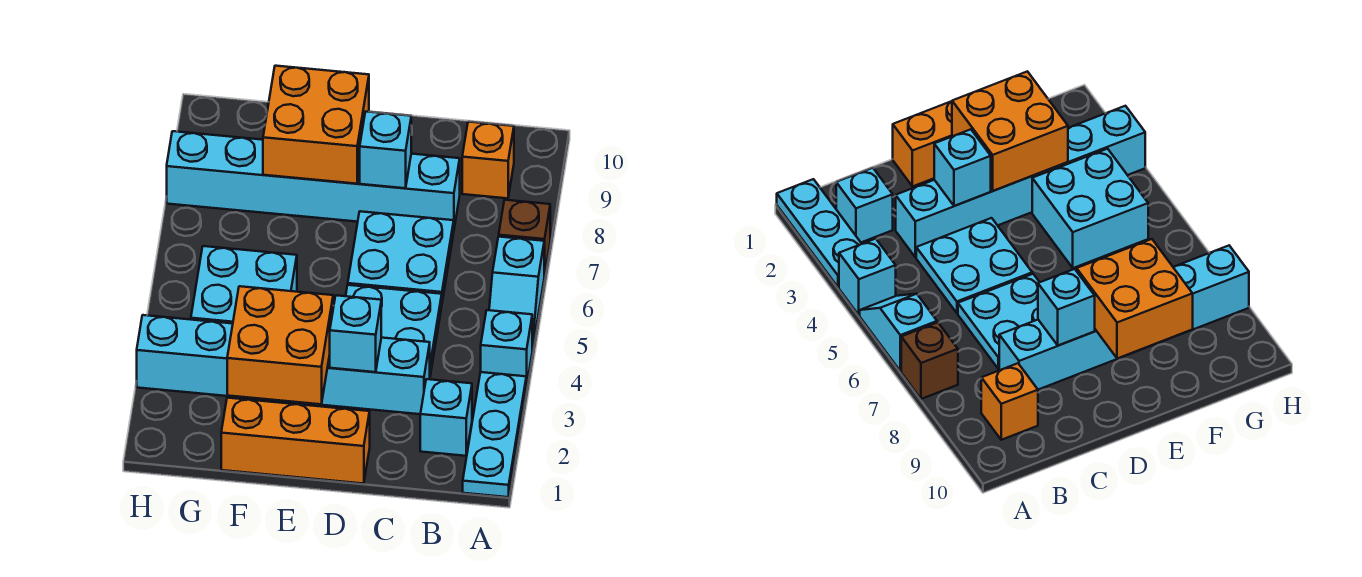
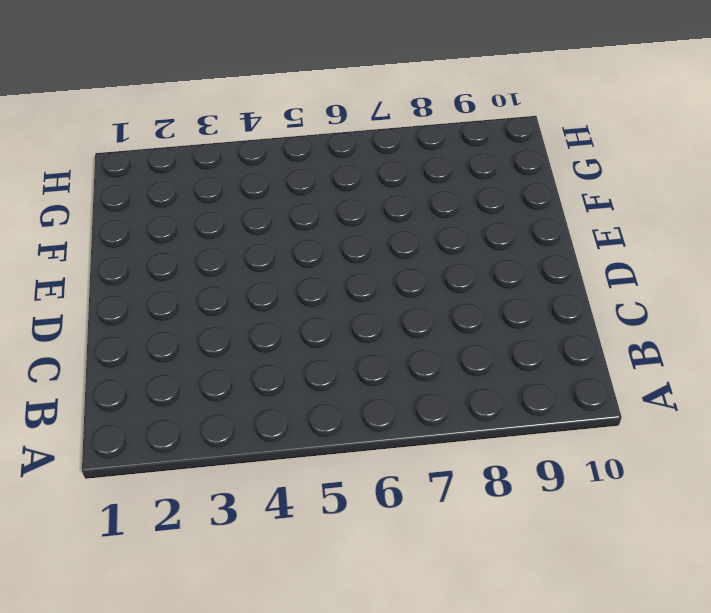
none -> cyan plate A1:A3 level 1
none -> cyan brick A4 level 1
none -> cyan slope A5:A6 level 1 top 6

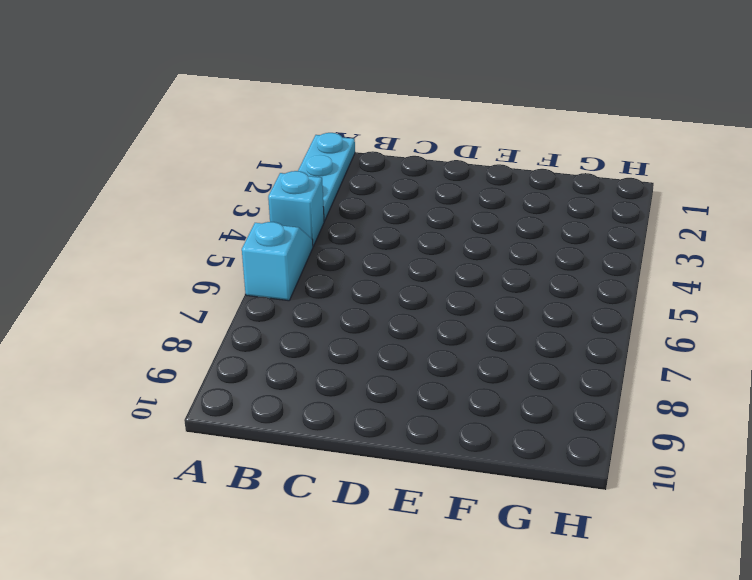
none -> brown brick A7 level 1
none -> cyan brick B2 level 1
none -> orange brick B9 level 1

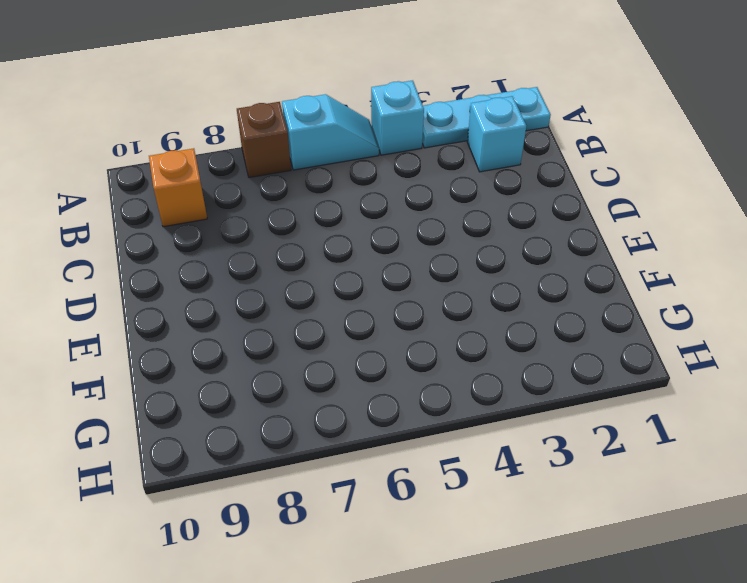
none -> cyan brick C3:H3 level 1
none -> cyan plate C4:D5 level 1
none -> cyan plate C6:D7 level 1

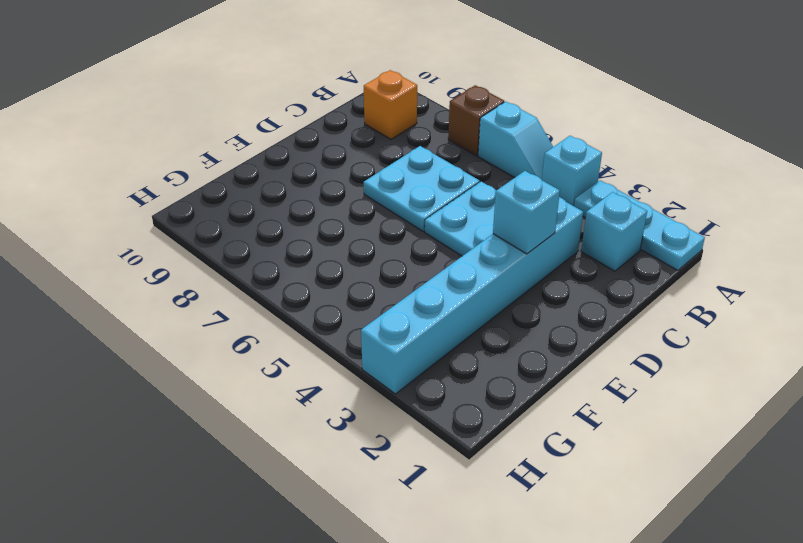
none -> cyan brick C8:H8 level 1
none -> orange brick D1:F1 level 1
none -> cyan brick F4:G5 level 1

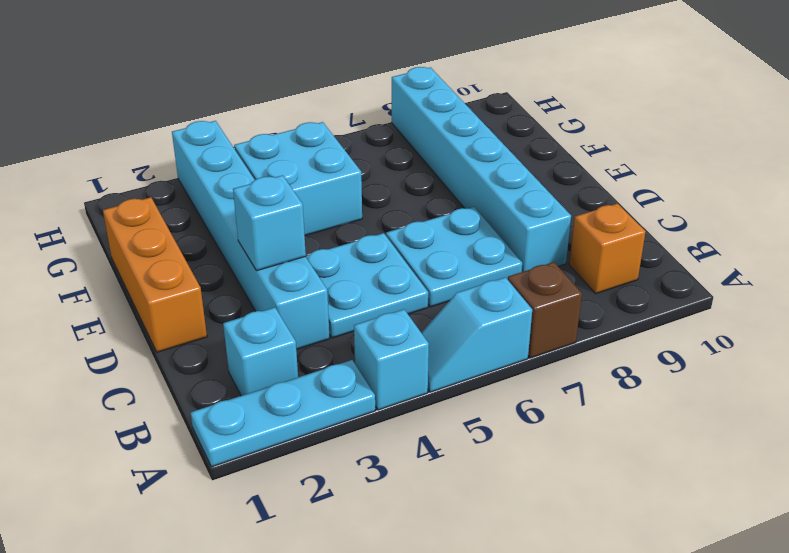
none -> cyan brick D8 level 2
none -> orange brick E2:F3 level 2
none -> orange brick E8:F9 level 2

